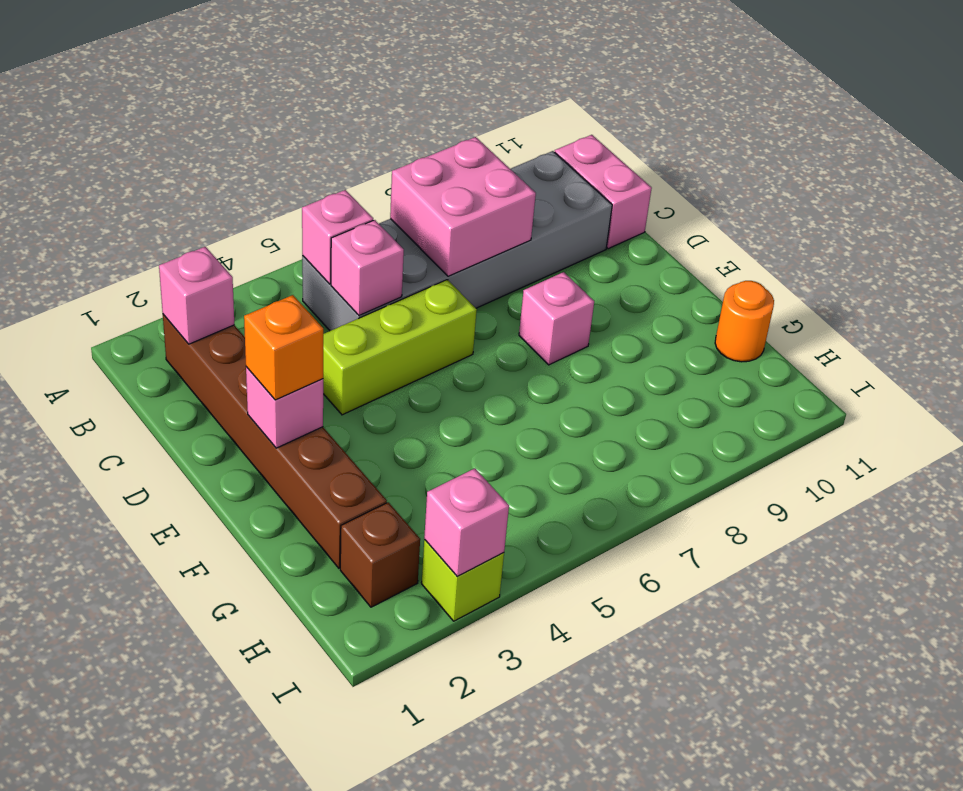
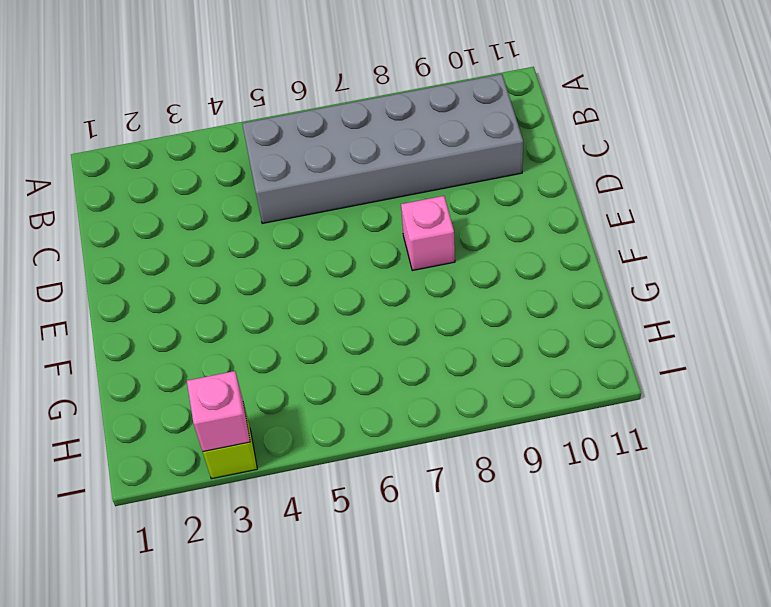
none -> brown brick B2:G2 level 1
none -> pink brick B11:C11 level 1
none -> lime brick D4:D6 level 1

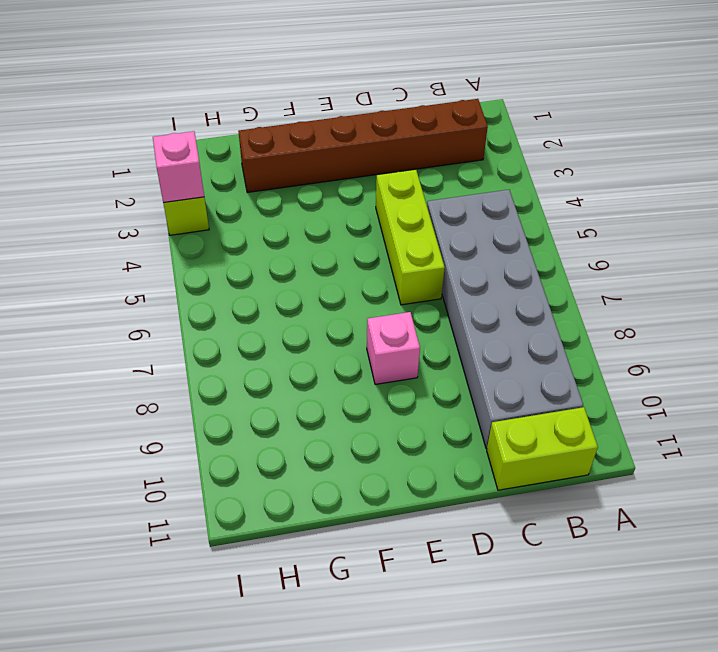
lime brick B11:C11 level 1 -> pink brick B11:C11 level 1
none -> orange round brick G11 level 1
none -> brown brick H2 level 1
none -> pink brick B2 level 2

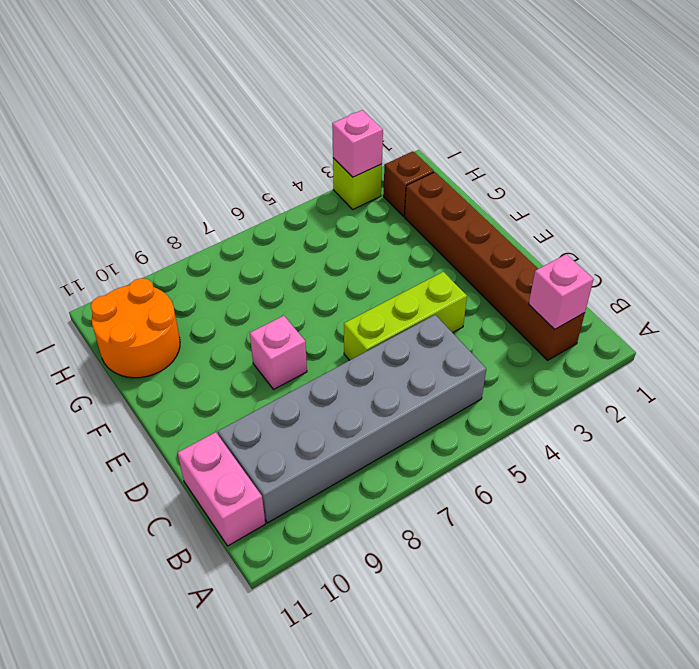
orange round brick G10:H11 level 1 -> orange round brick G11 level 1
none -> pink brick B5 level 2
none -> pink brick B7:C8 level 2
none -> pink brick C5 level 2

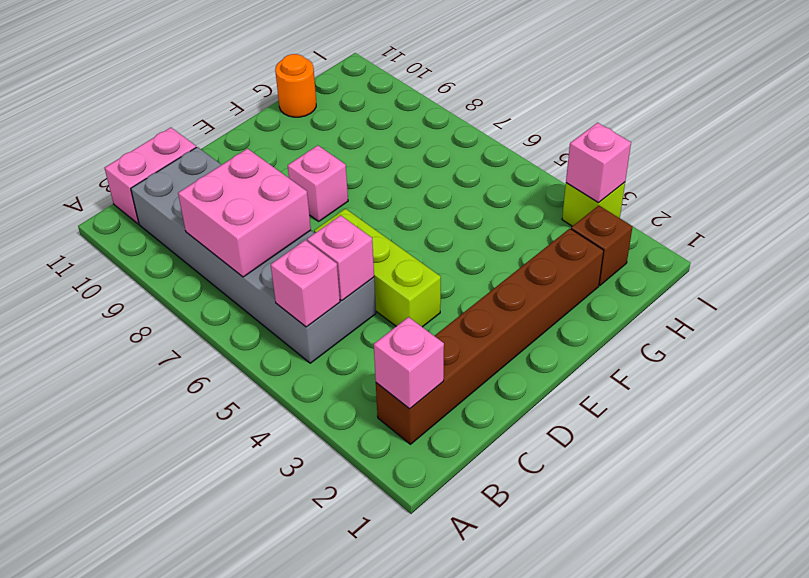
none -> pink brick E2 level 2
none -> orange brick E2 level 3

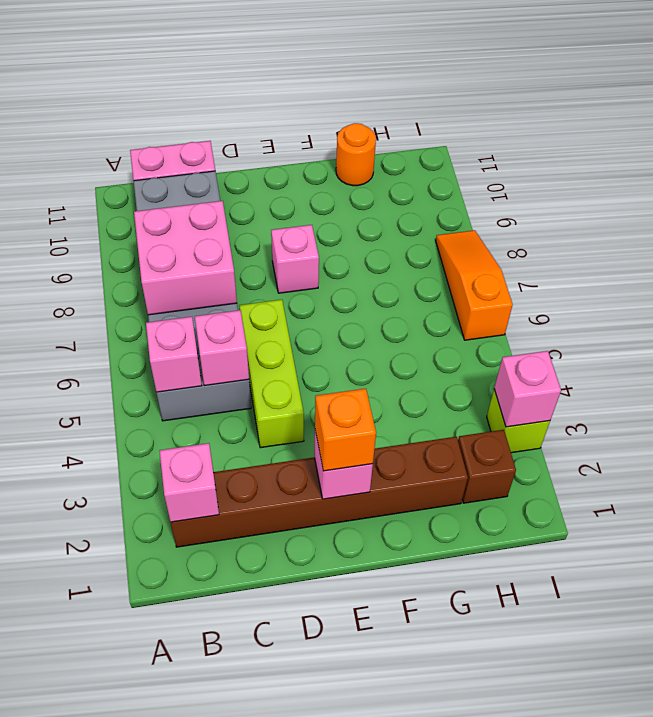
orange slope I6:I8 level 1 top 6 -> none

